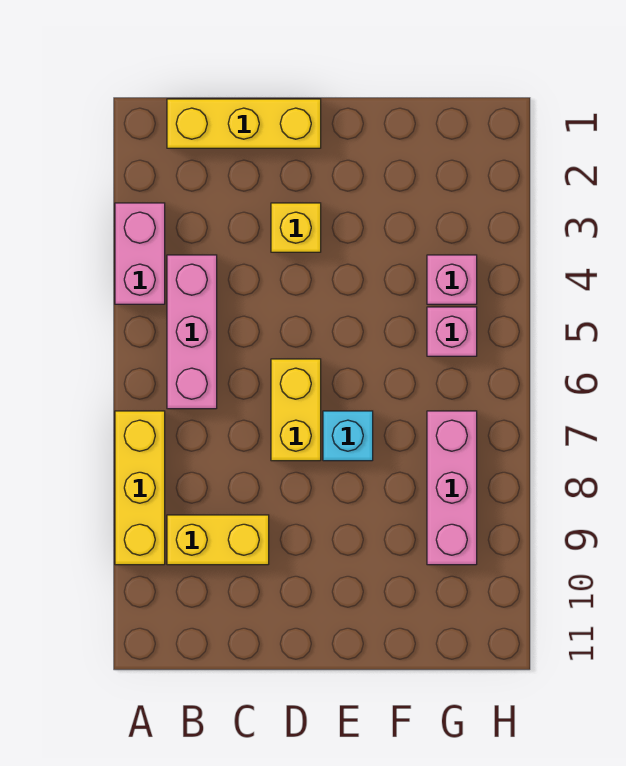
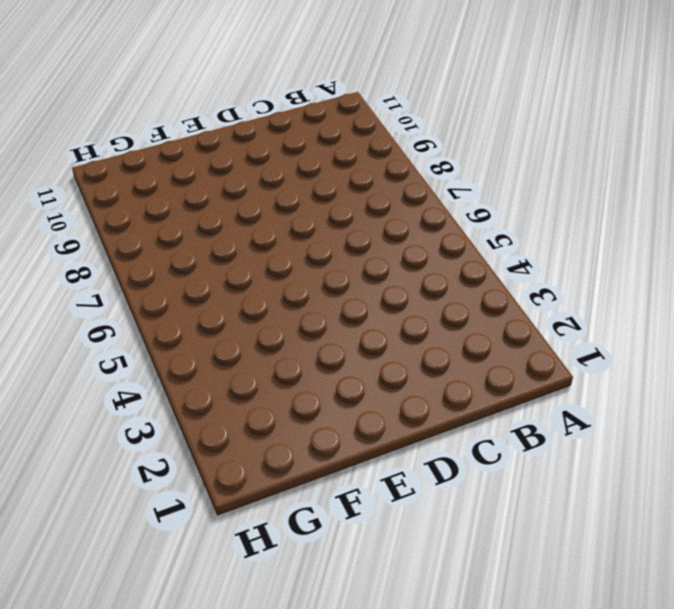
none -> pink brick A3:A4 level 1
none -> yellow brick A7:A9 level 1

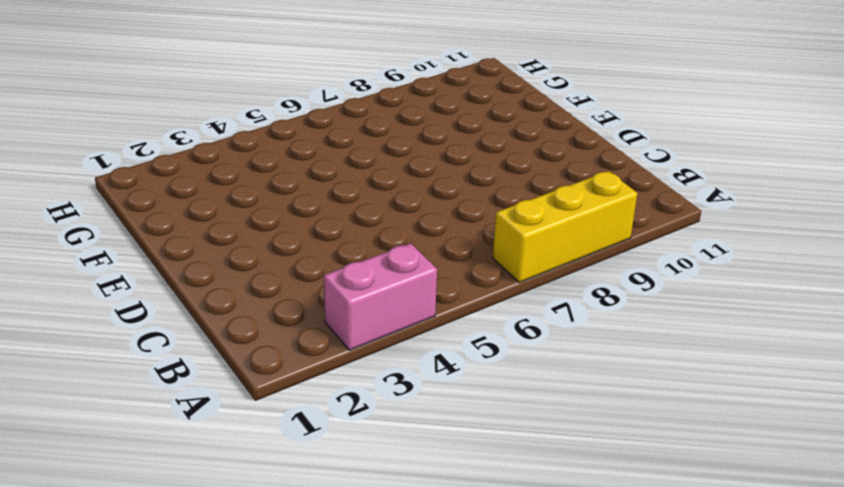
none -> yellow brick B1:D1 level 1
none -> pink brick B4:B6 level 1

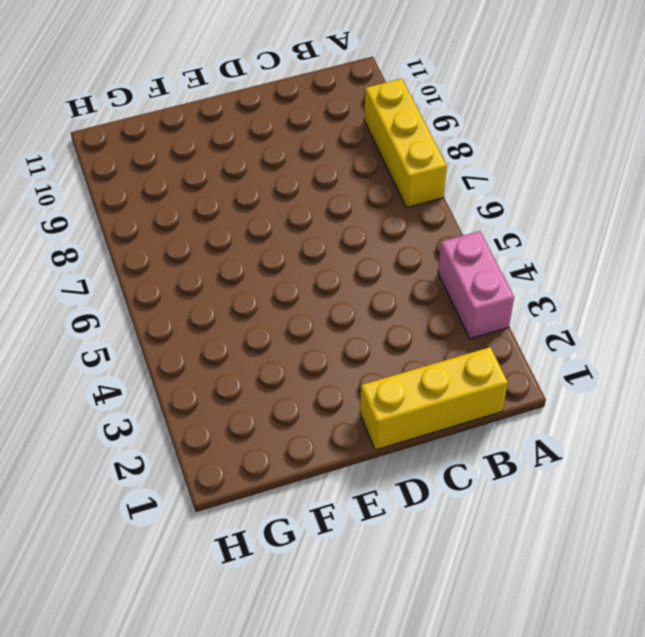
none -> pink brick B4:B6 level 1
none -> yellow brick B9:C9 level 1

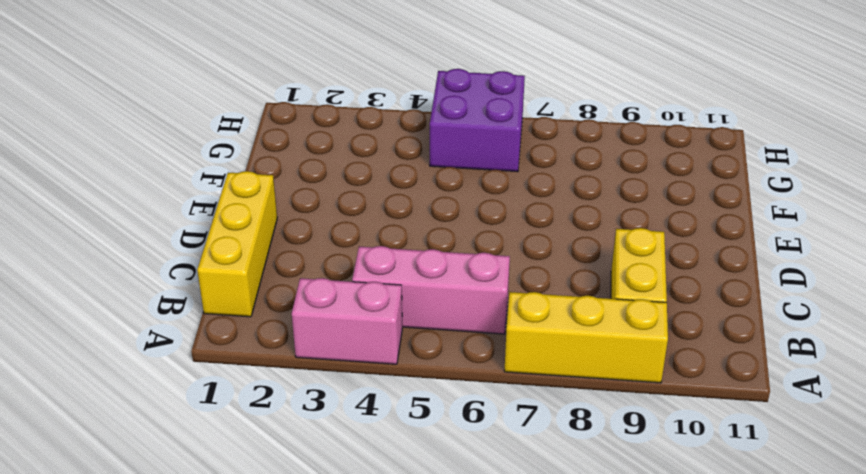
purple brick G5:H6 level 1 -> pink brick G5 level 1
none -> yellow brick D3 level 1
none -> yellow brick D6:D7 level 1

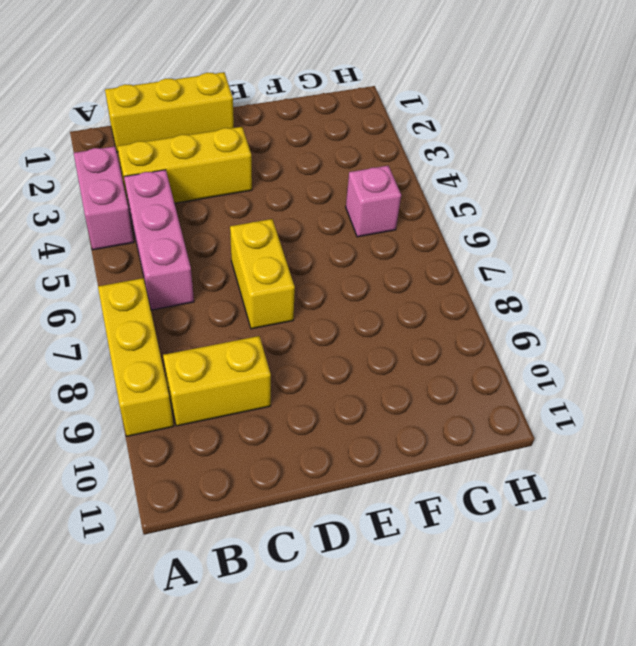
yellow brick B3:D3 level 1 -> yellow brick D3 level 1
none -> cyan brick E7 level 1
none -> pink brick G4 level 1

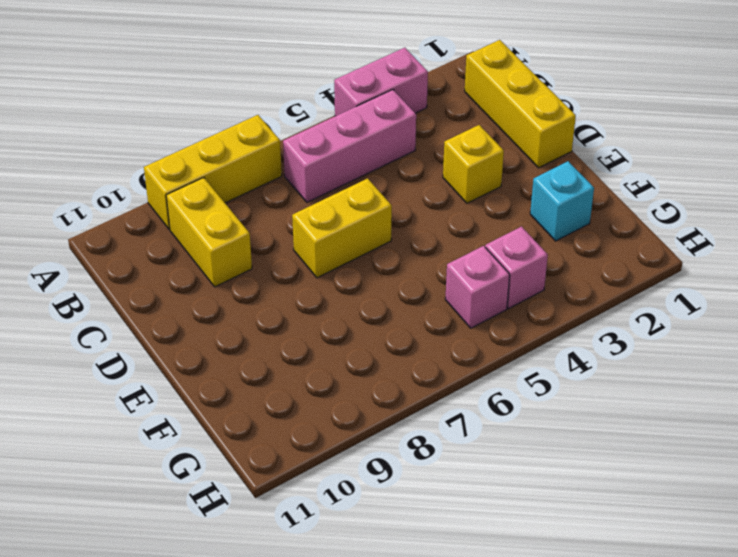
cyan brick F2 level 1 -> cyan brick E7 level 1
none -> pink brick G7:G9 level 1

